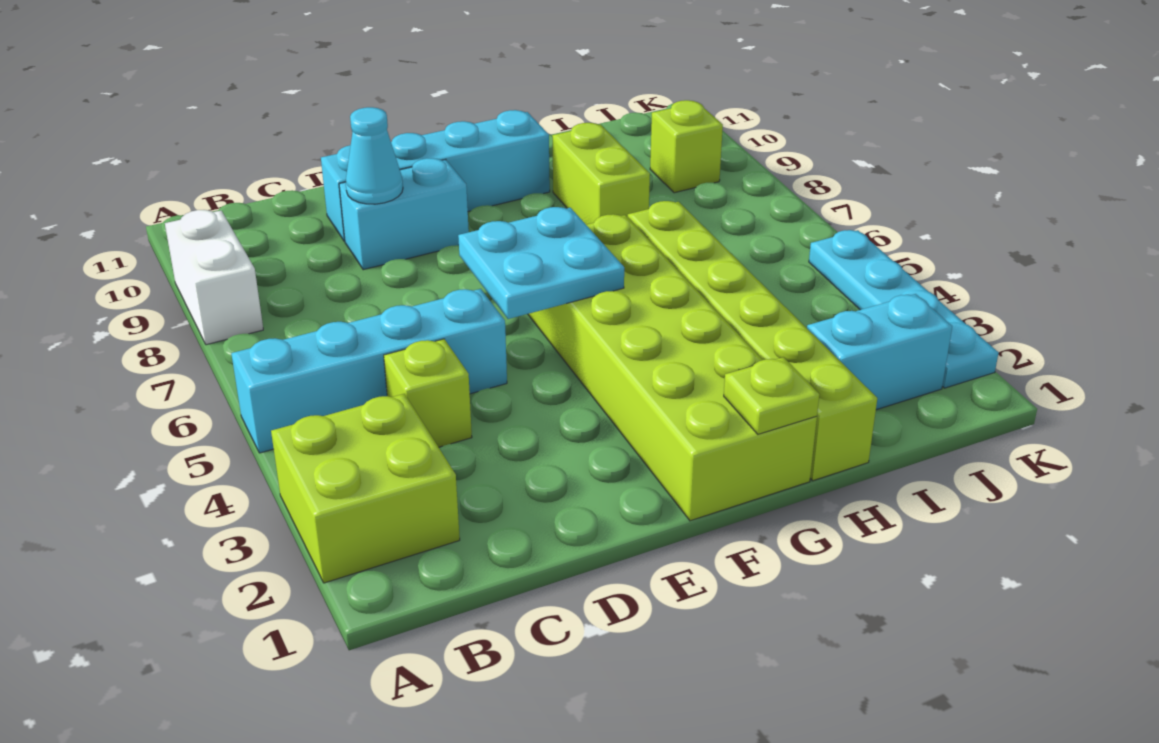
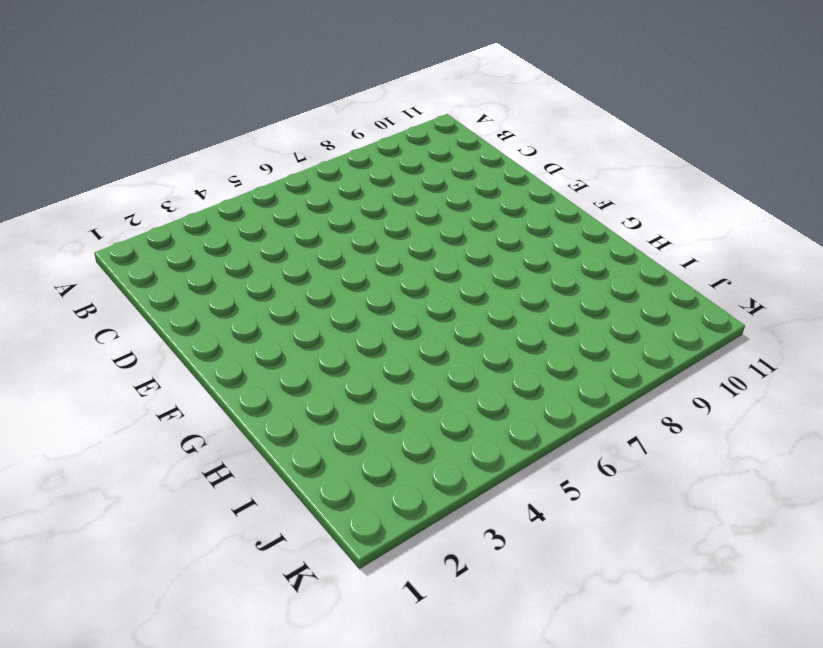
none -> lime brick A2:B3 level 1
none -> cyan brick A5:D5 level 1
none -> white brick A8:A9 level 1

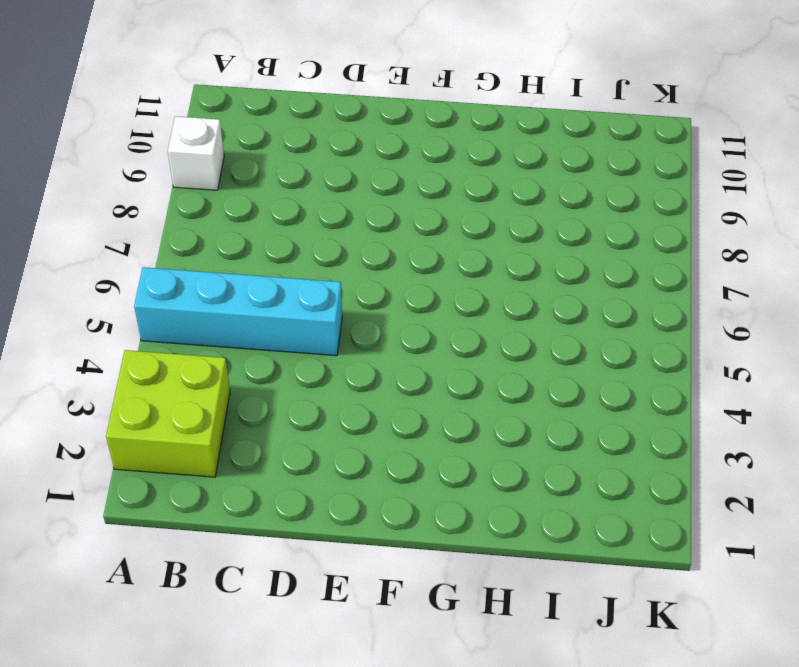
white brick A9 level 1 -> white brick A8:A9 level 1
none -> lime brick C4 level 1
none -> cyan brick D9:E9 level 1
none -> cyan brick D10:G10 level 1

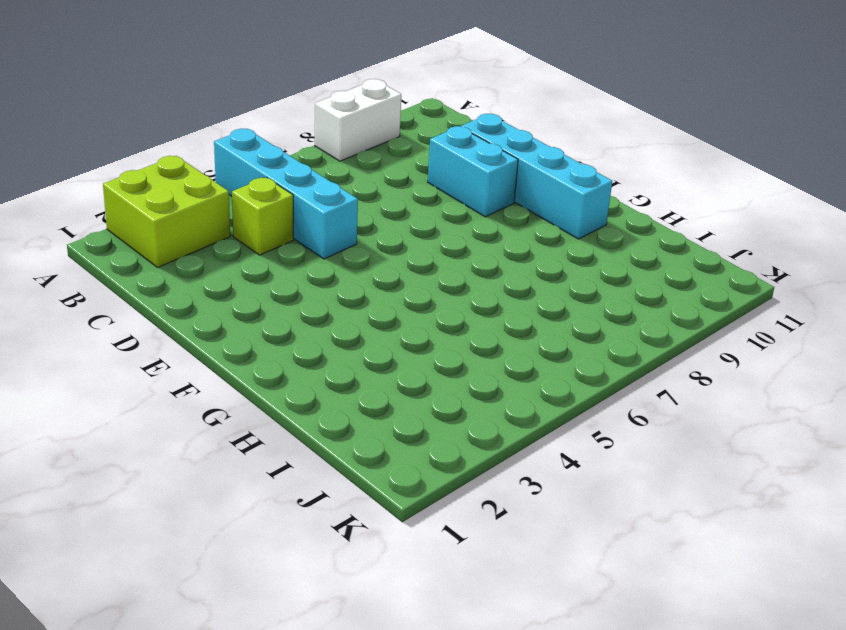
none -> lime brick F1:G6 level 1
none -> lime brick H1:H6 level 1
none -> lime brick H8:H9 level 1

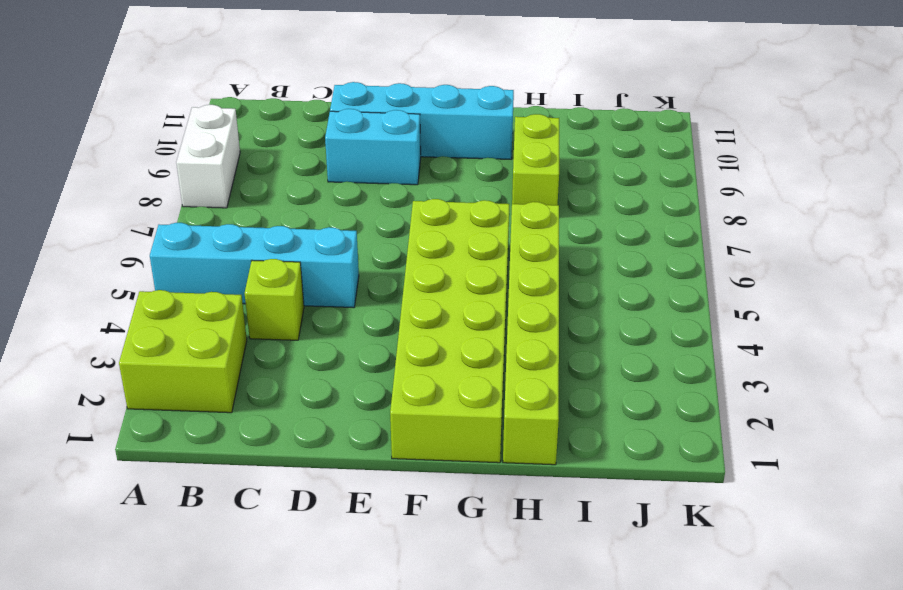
none -> cyan brick I2:J2 level 1
none -> lime brick J9 level 1
none -> cyan plate K2:K5 level 1

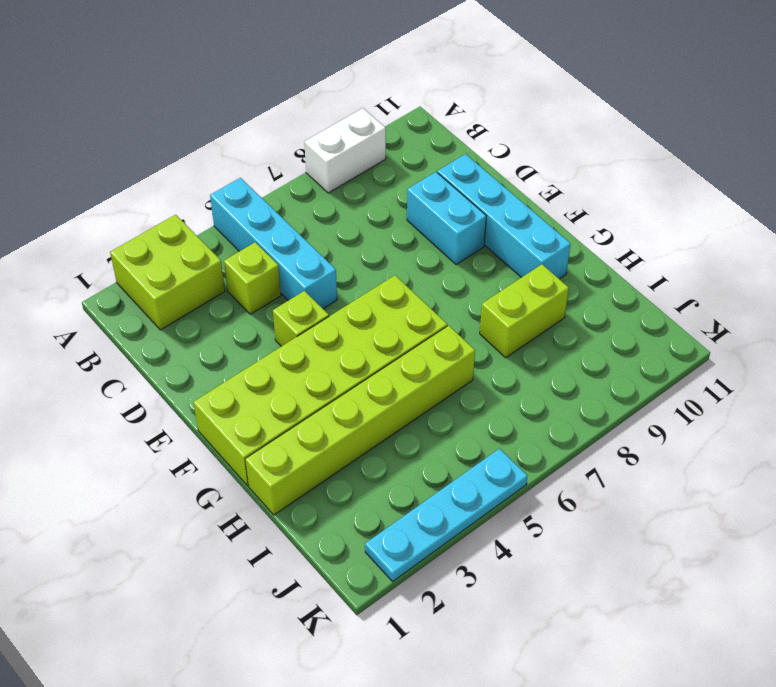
lime brick E4 level 1 -> lime brick J9 level 1
none -> cyan brick I2:J2 level 1
none -> cyan cone D9 level 2
none -> cyan plate E5:F6 level 2

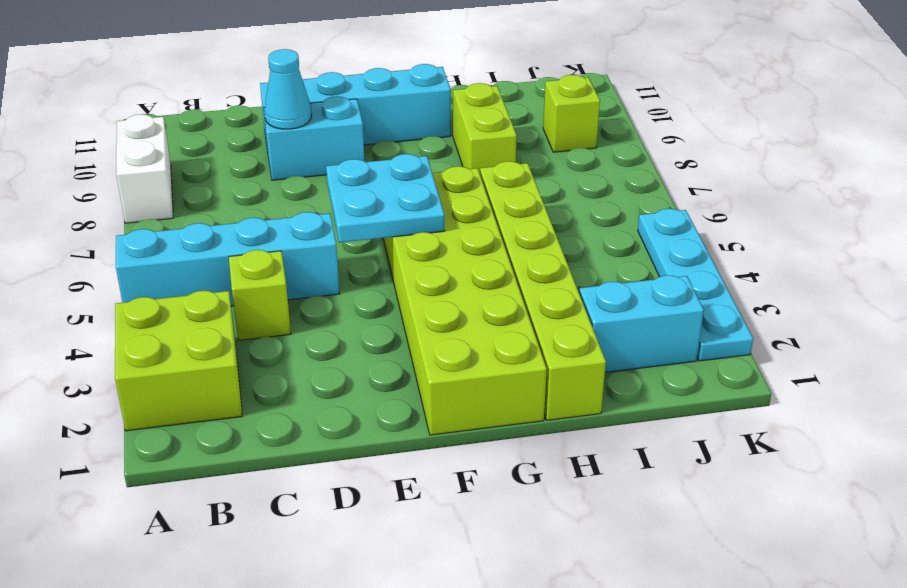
none -> lime plate G1 level 2

